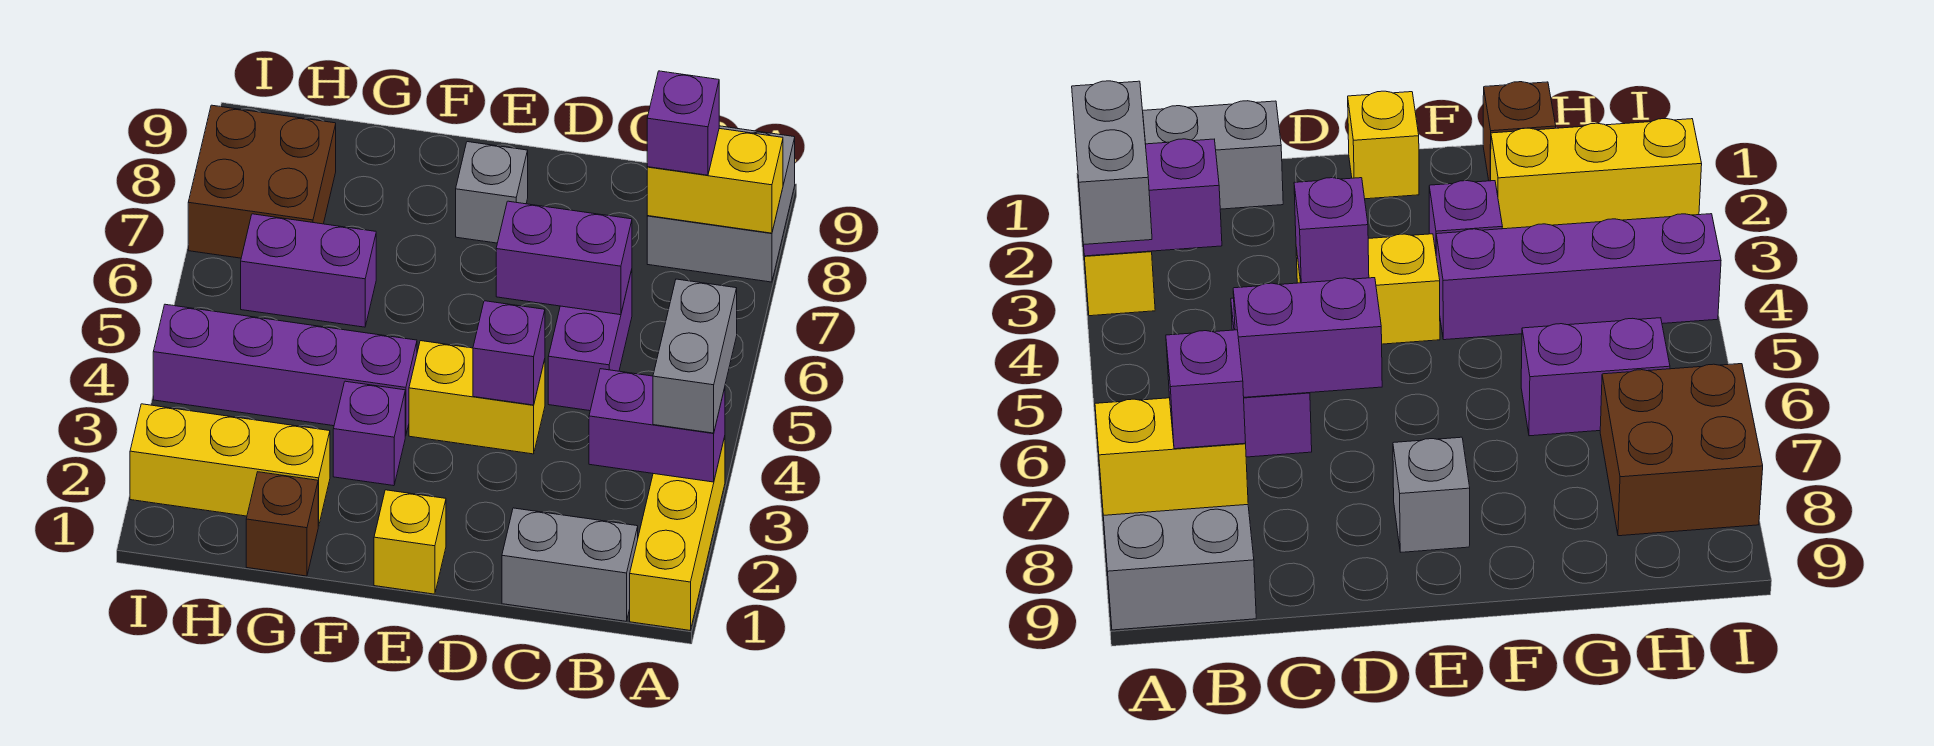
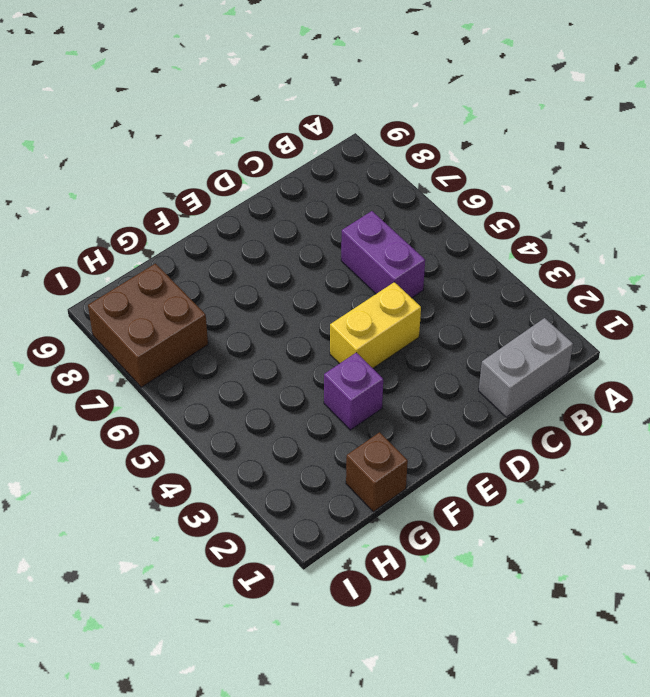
none -> yellow brick A1:A3 level 1
none -> grey brick A8:B9 level 1
none -> yellow brick E1 level 1

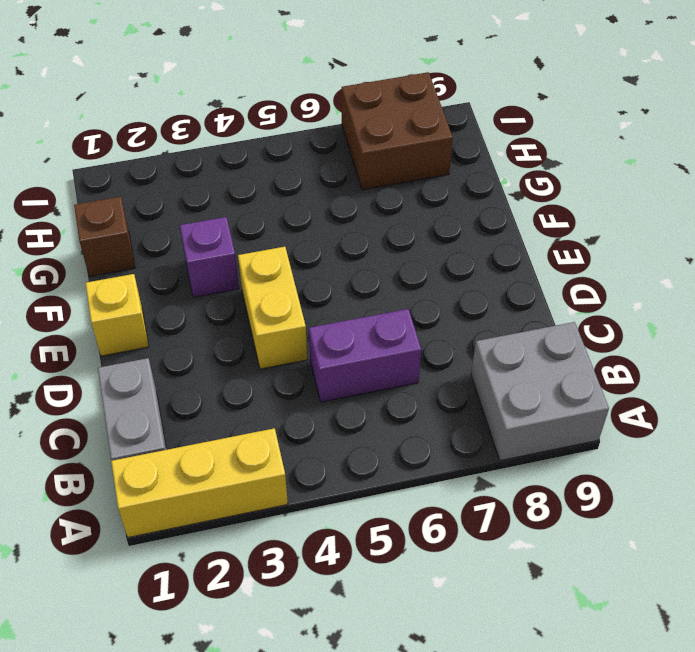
none -> grey brick E8 level 1
none -> purple brick F4:I4 level 1
none -> yellow brick G2:I2 level 1

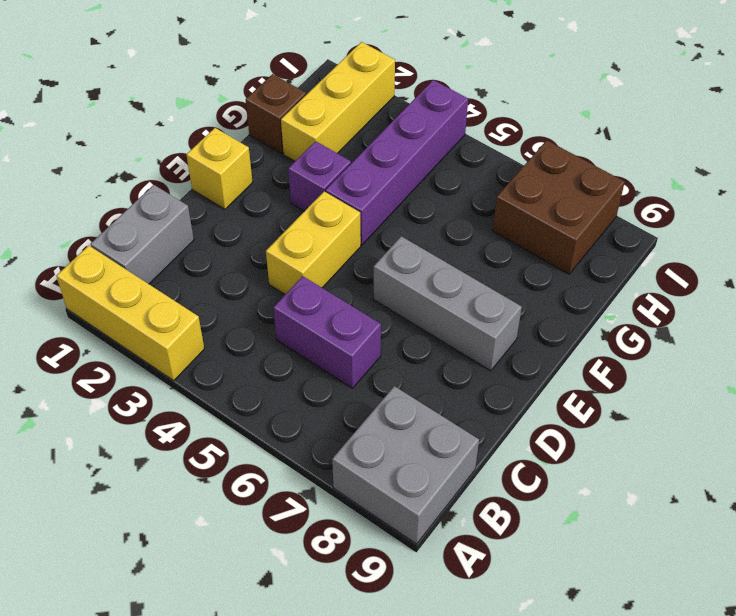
grey brick E6:E8 level 1 -> grey brick E8 level 1
none -> purple brick G6:H6 level 1
none -> purple brick A3:B3 level 2
none -> yellow brick A8:B8 level 2

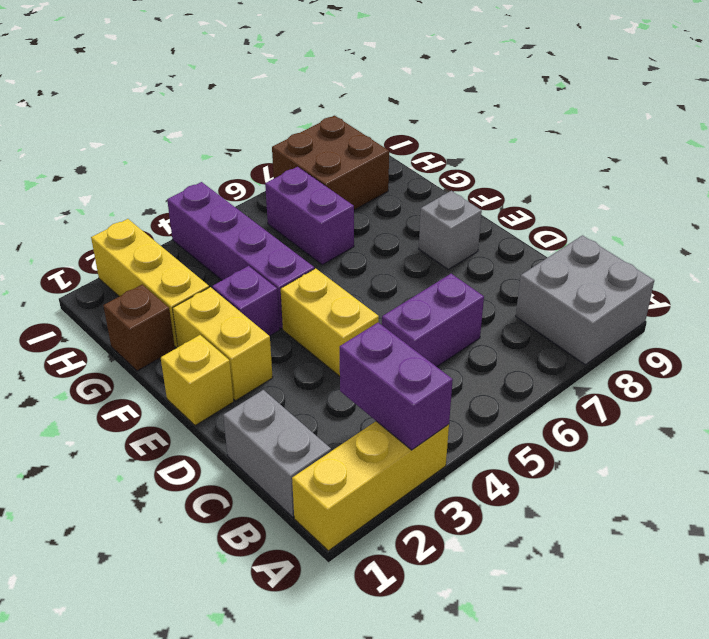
yellow brick E2:F2 level 1 -> yellow brick A8:B8 level 2
none -> purple brick C6:D6 level 2
none -> purple brick D4 level 2
none -> grey brick A3:A4 level 3

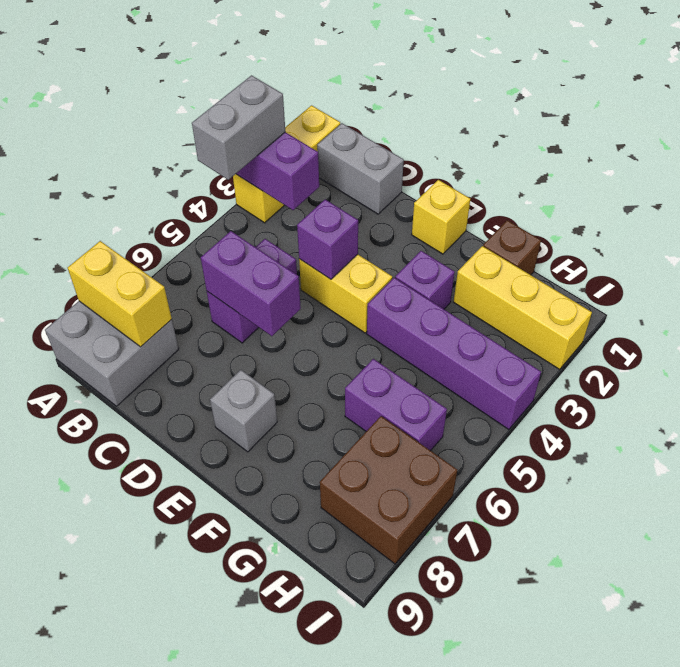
none -> purple brick B8 level 3

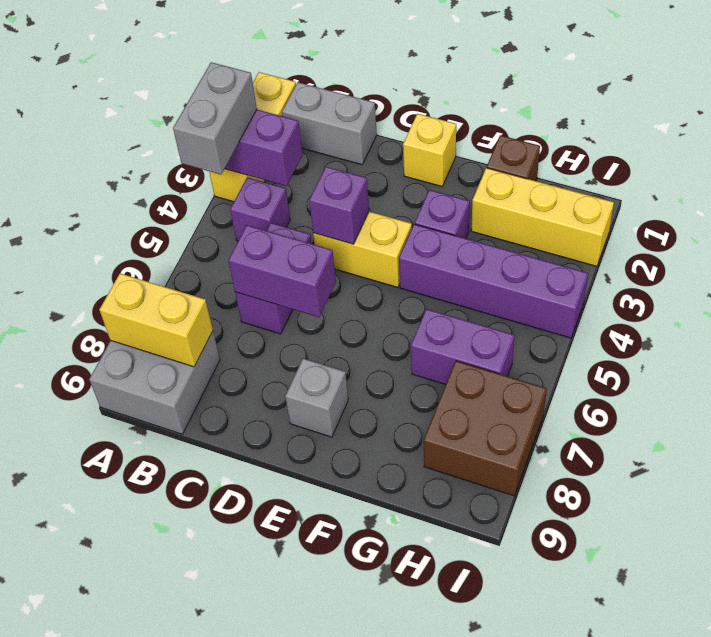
purple brick B4 level 1 -> purple brick B8 level 3

